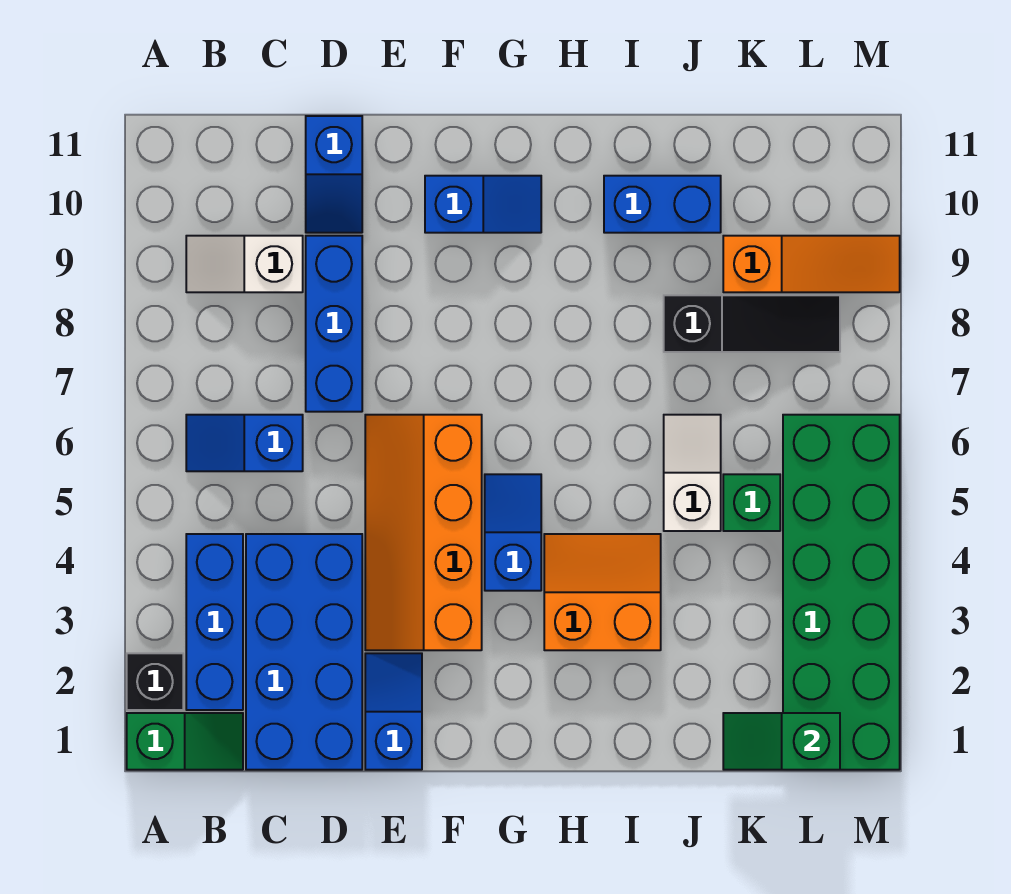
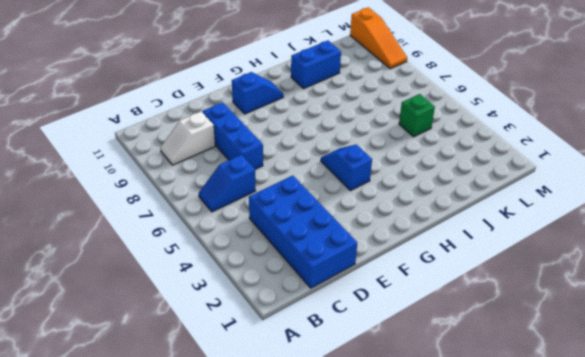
orange slope M9:M11 level 1 top 11 -> orange slope K9:M9 level 1 top K
none -> green slope A1:B1 level 1 top A
none -> black brick A2 level 1
none -> blue brick B2:B4 level 1

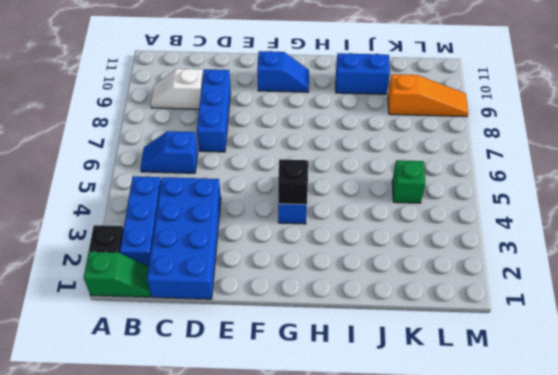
black brick G4 level 2 -> none
none -> blue slope D10:D11 level 1 top 11
none -> blue slope E1:E2 level 1 top 1
none -> orange slope E3:F6 level 1 top F

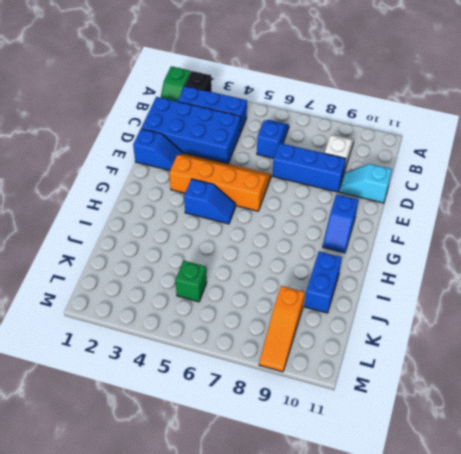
cyan slope D10:D11 level 1 top 11 -> blue slope D10:D11 level 1 top 11
none -> orange slope H3:I4 level 1 top 3
none -> white slope J5:J6 level 1 top 5
none -> black slope J8:L8 level 1 top J

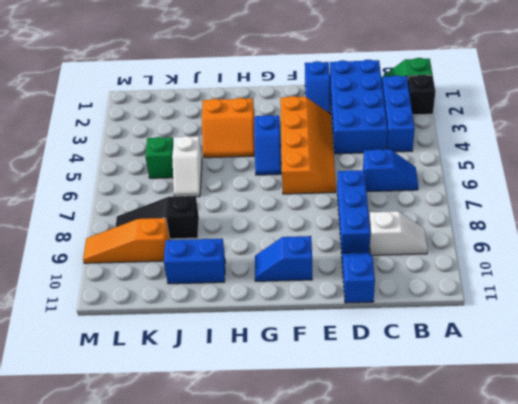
none -> green brick L1:M6 level 1
none -> green slope K1:L1 level 2 top L

